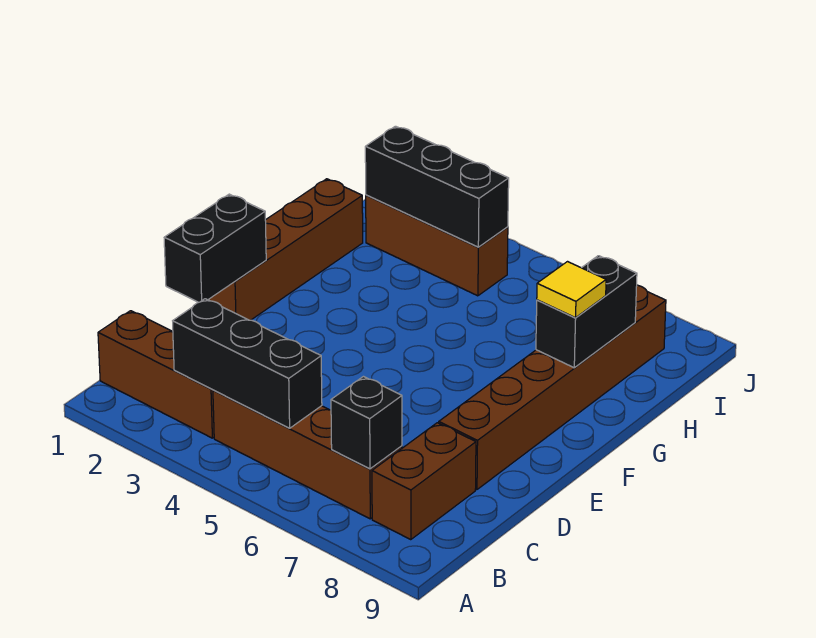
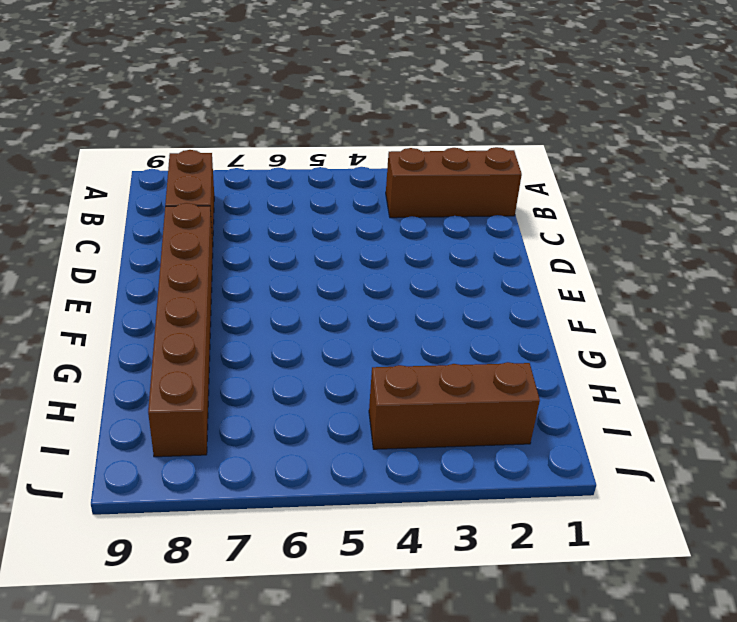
none -> brown brick B4:B7 level 1
none -> brown brick E1:H1 level 1
none -> black brick B3:B5 level 2

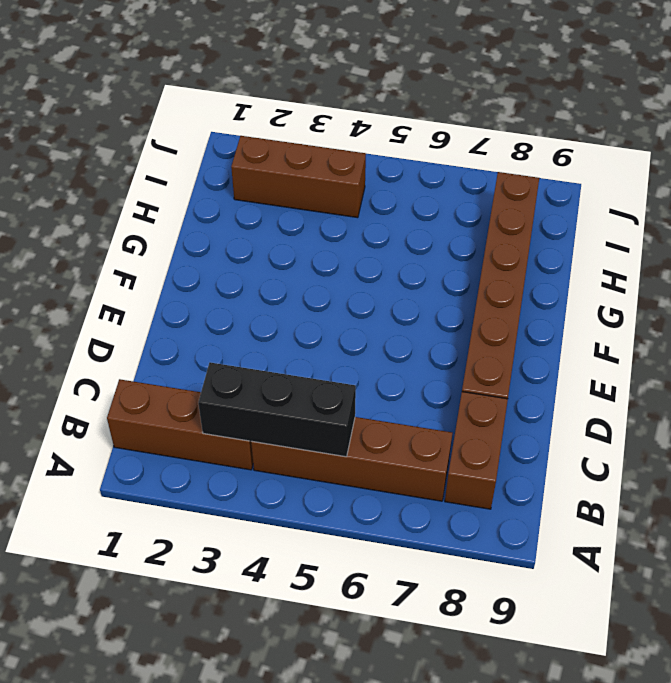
none -> brown brick E1:H1 level 1
none -> black brick B7 level 2
none -> black brick D1:E1 level 2

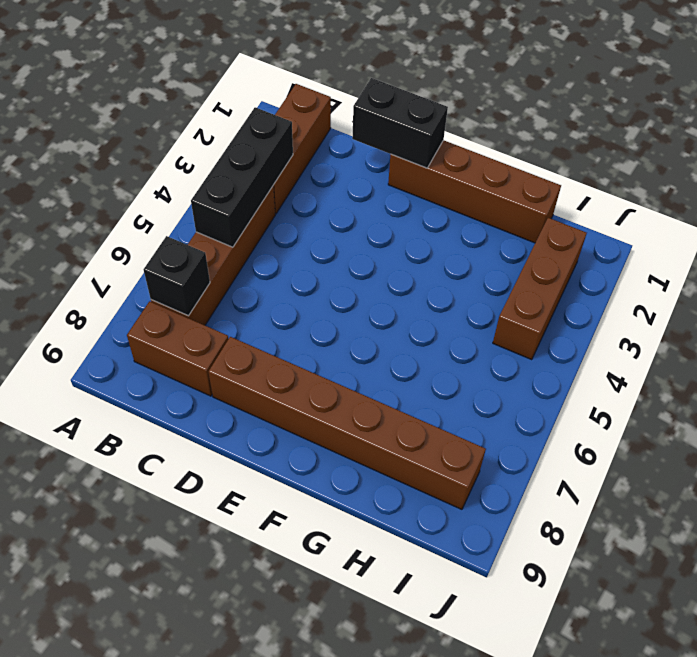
none -> black brick G8:H8 level 2
none -> black brick I2:I4 level 2
none -> yellow tile G8 level 3

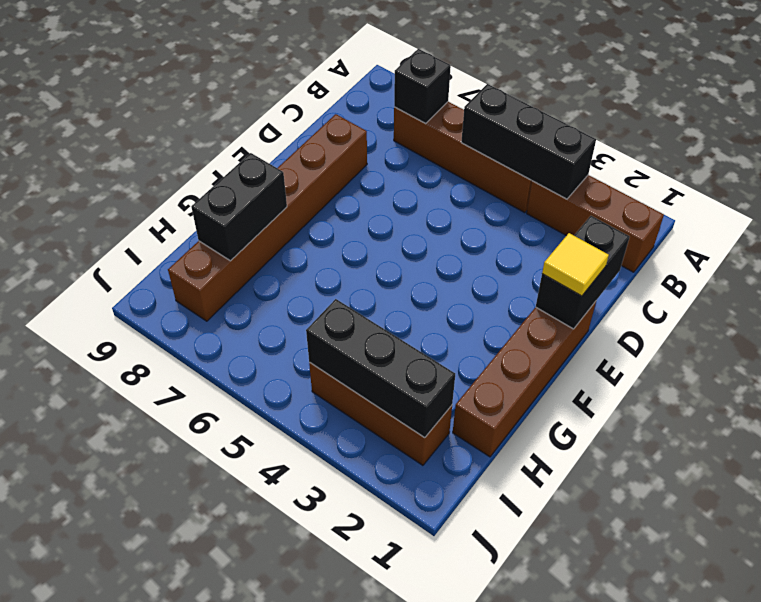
yellow tile E1 level 3 -> yellow tile G8 level 3
none -> brown brick B8:C8 level 1

